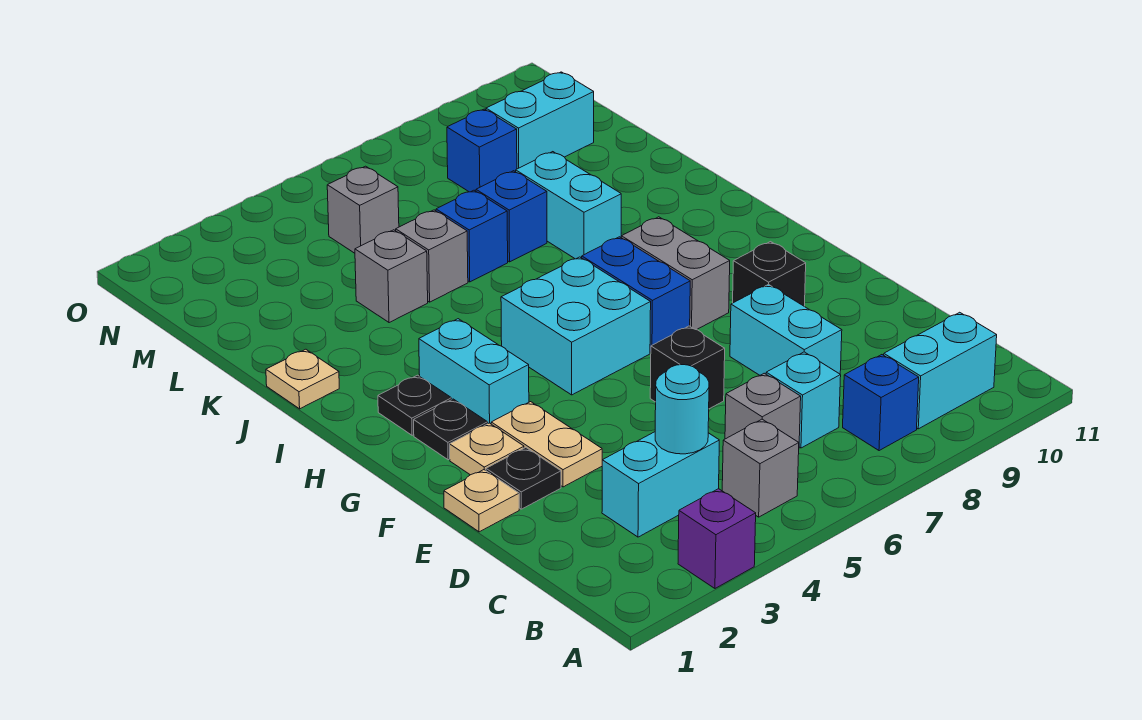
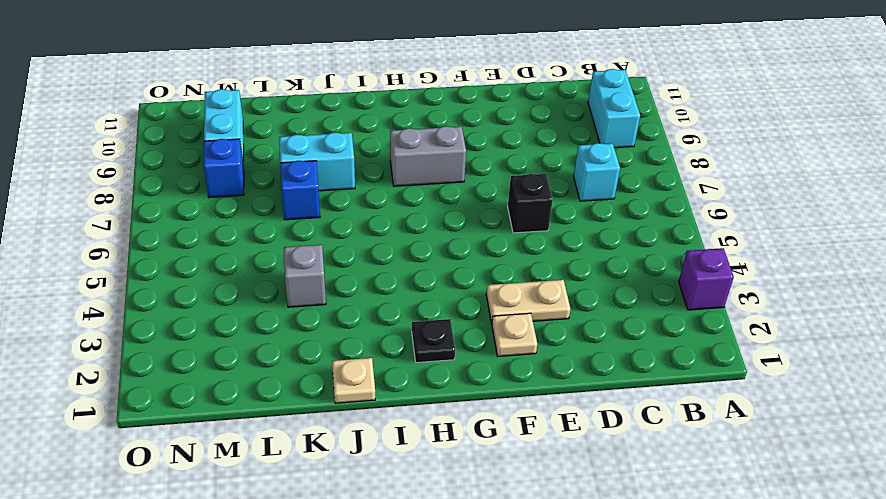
none -> grey brick B5 level 1
none -> blue brick B8 level 1
none -> cyan brick C3:C4 level 1
none -> grey brick C6 level 1

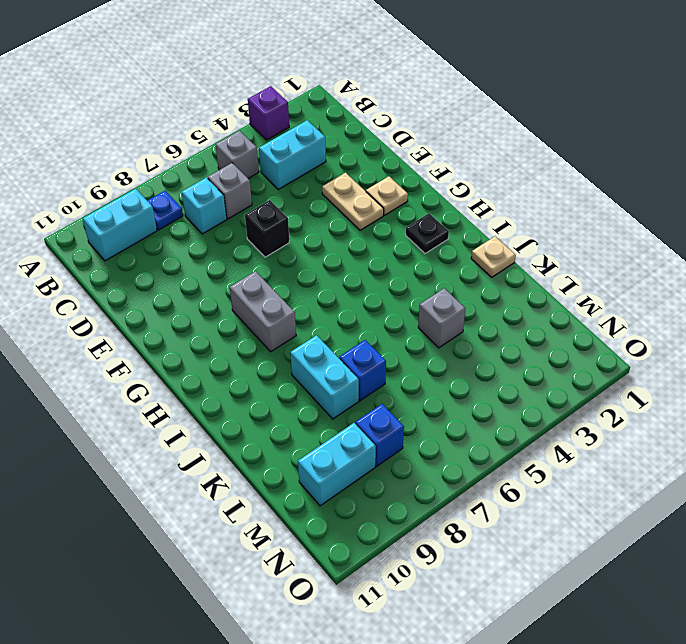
blue plate B8 level 1 -> blue brick B8 level 1
none -> cyan brick D8:E8 level 1
none -> tan plate E1 level 1
none -> black plate E2 level 1
none -> black brick F9 level 1

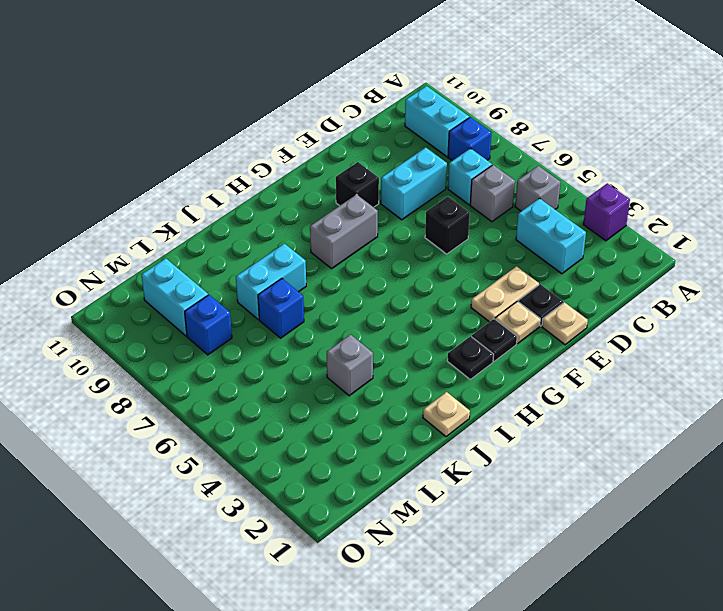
none -> cyan brick G3:H3 level 1
none -> cyan brick G5:H6 level 1
none -> blue brick G7:H7 level 1
none -> grey brick K5 level 1

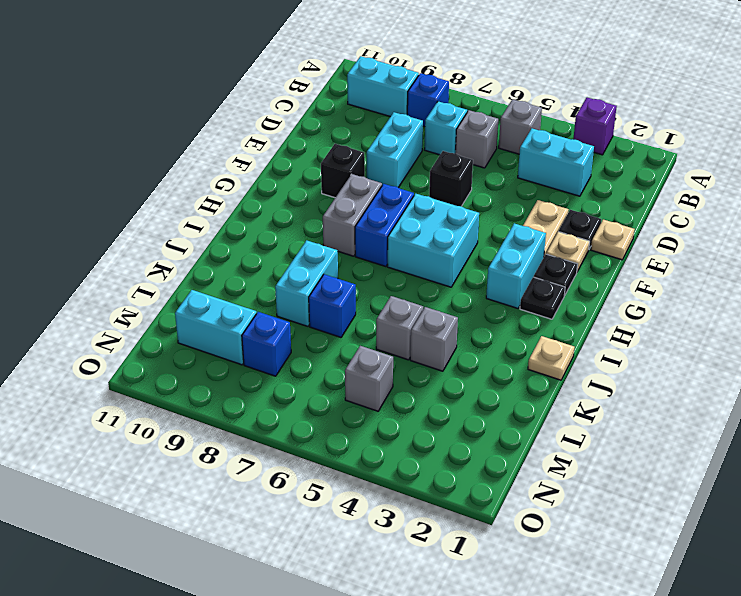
none -> blue brick K6 level 1
none -> cyan round brick C4 level 2

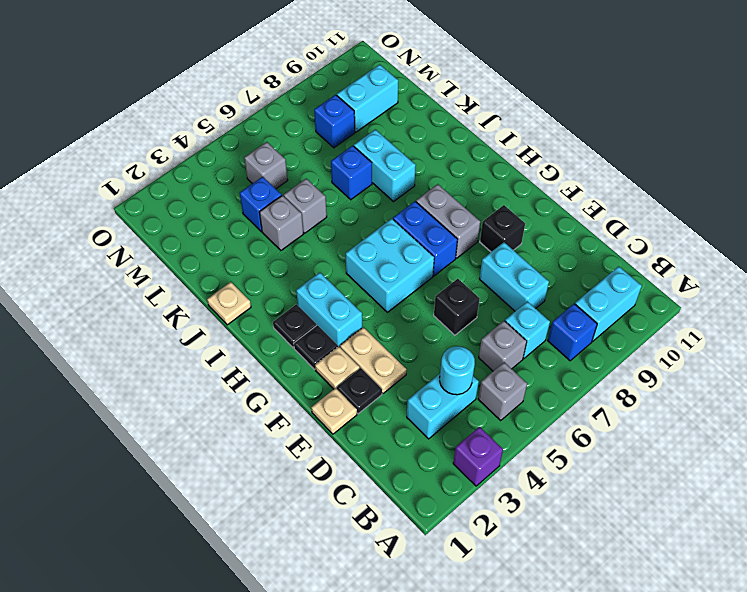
blue brick L4 level 1 -> blue brick K6 level 1

